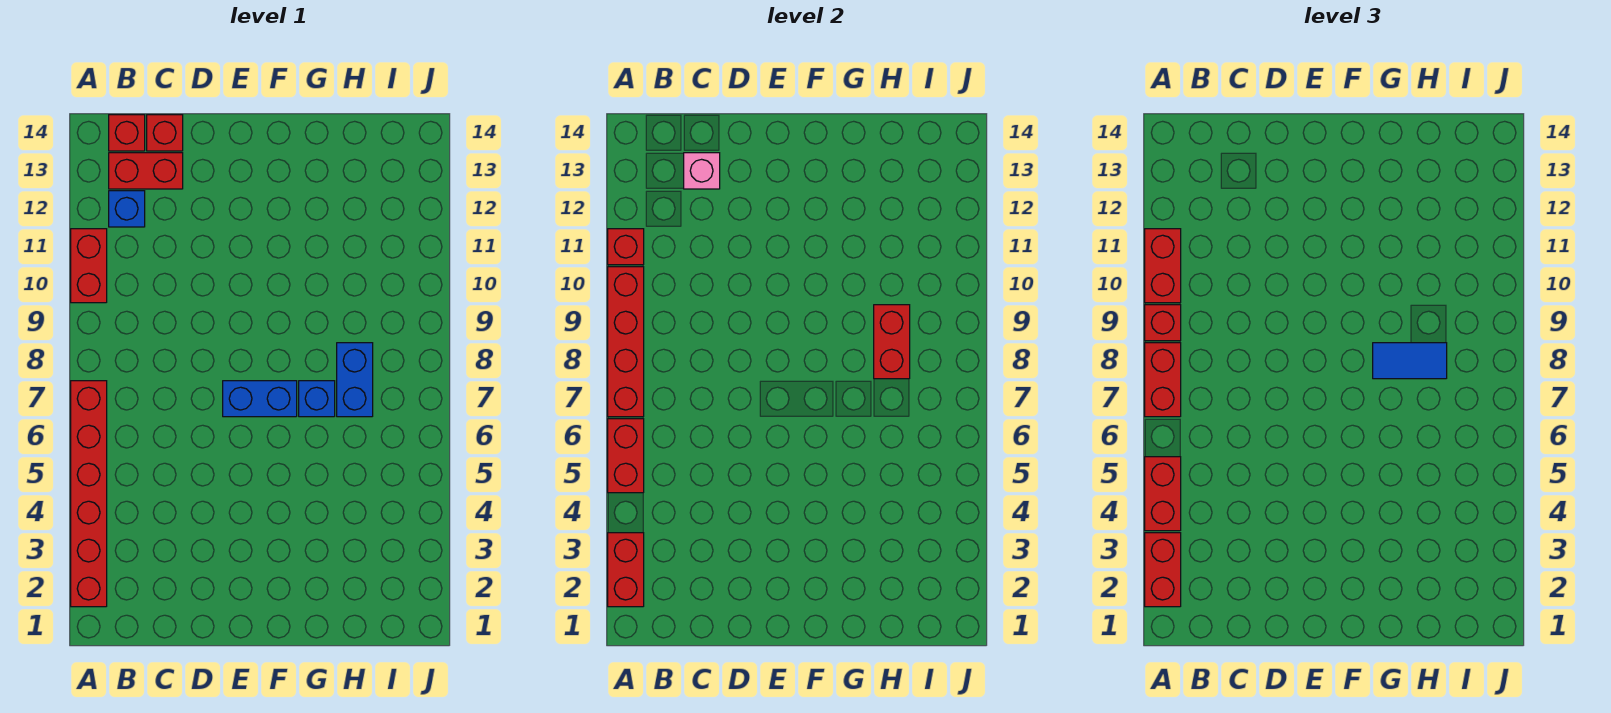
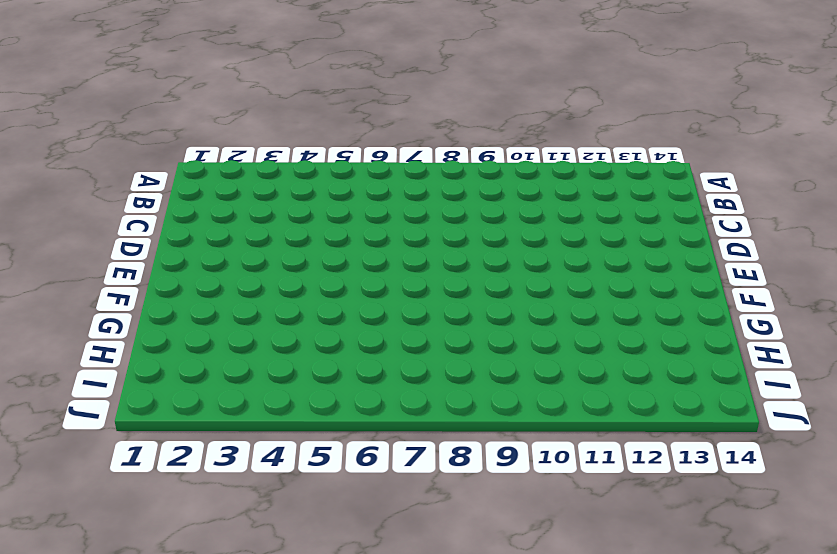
none -> red brick A2:A7 level 1
none -> red brick A10:A11 level 1
none -> blue brick B12 level 1

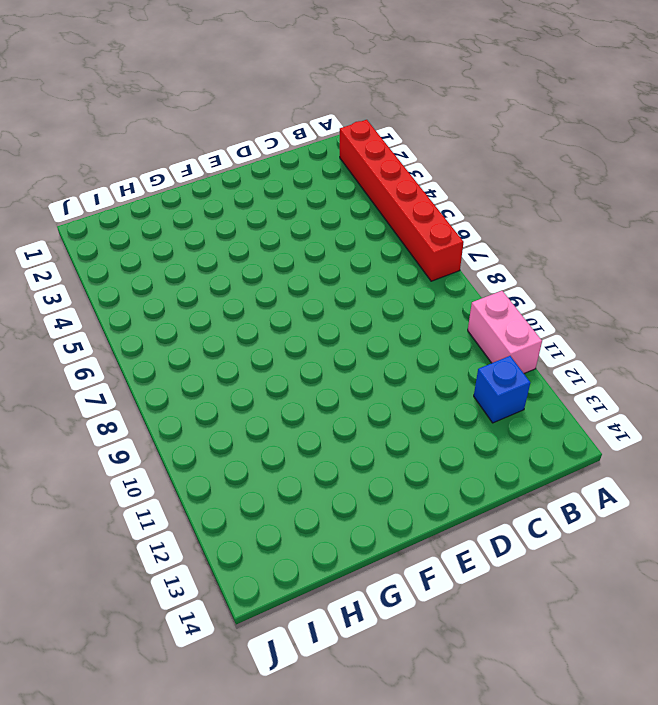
pink brick A10:A11 level 1 -> red brick A10:A11 level 1
none -> red brick B13:C13 level 1
none -> red brick B14 level 1
none -> red brick C14 level 1

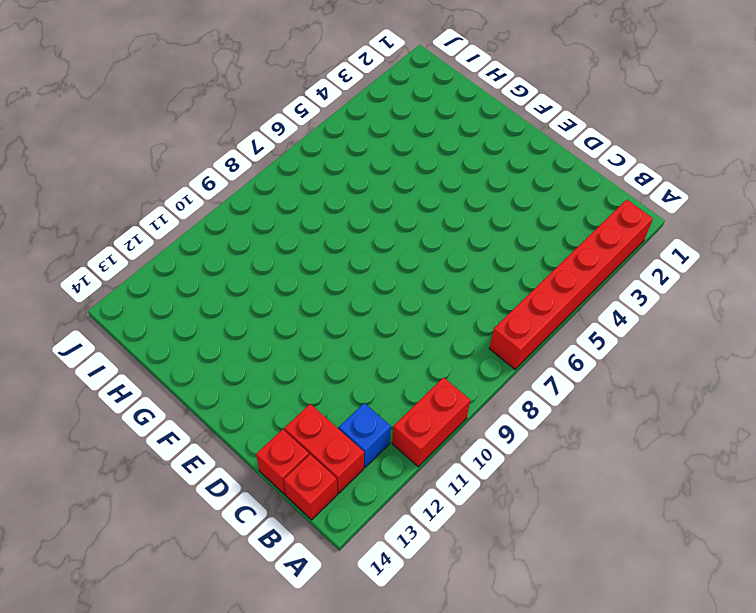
none -> blue brick E7:F7 level 1
none -> blue brick G7 level 1
none -> blue brick H7:H8 level 1

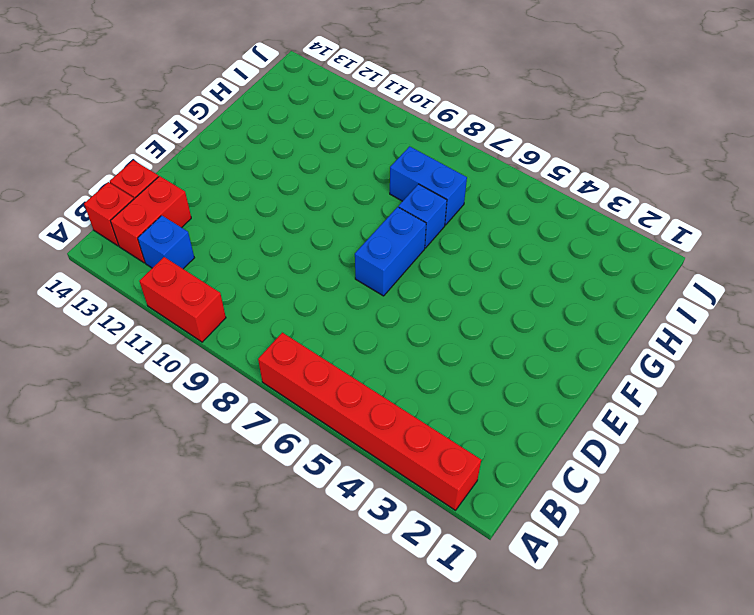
none -> red brick A2:A3 level 2
none -> red brick A5:A6 level 2
none -> red brick A7:A10 level 2

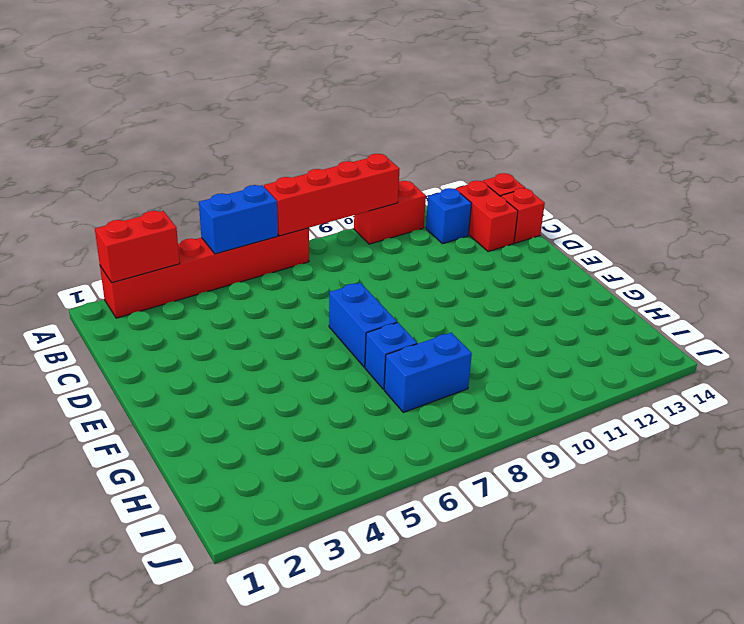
blue brick A5:A6 level 2 -> red brick A5:A6 level 2
none -> red brick A11 level 2
none -> pink brick C13 level 2
none -> red brick H8:H9 level 2

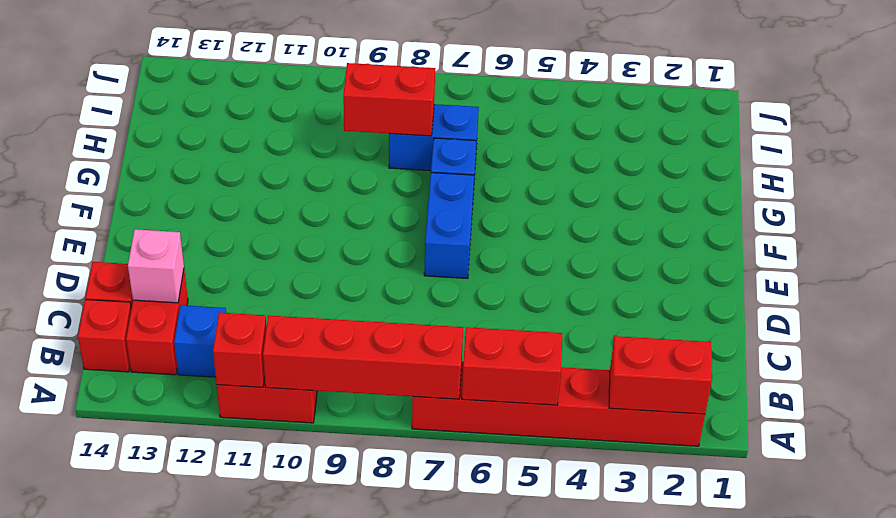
none -> red brick A2:A3 level 3
none -> red brick A4:A5 level 3
none -> red brick A7:A8 level 3

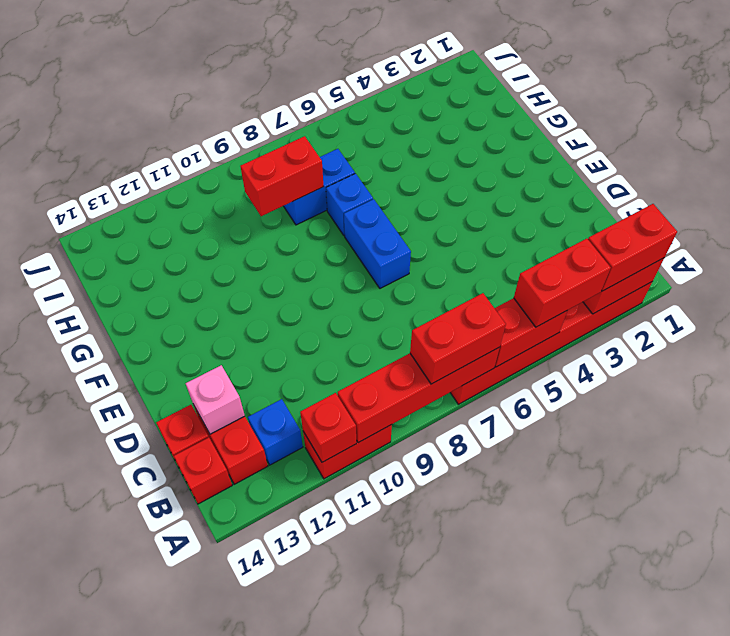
none -> red brick A9 level 3
none -> red brick A10:A11 level 3
none -> blue tile G8:H8 level 3

